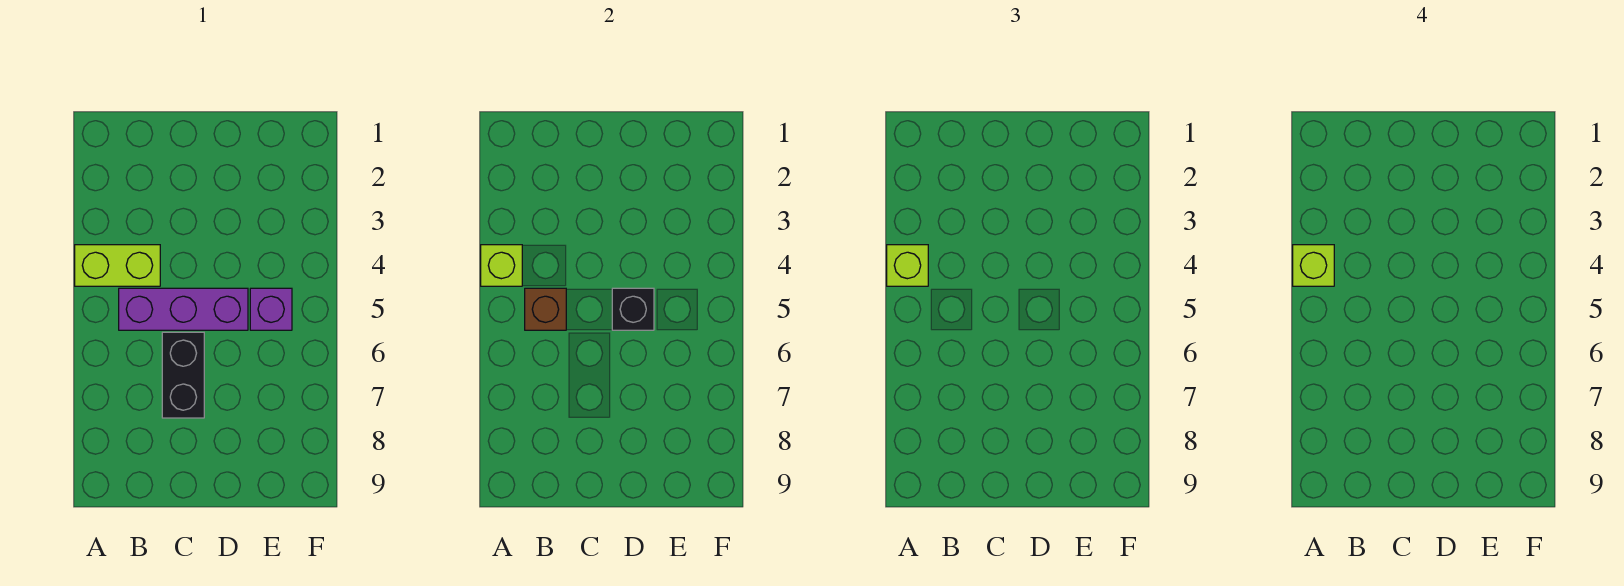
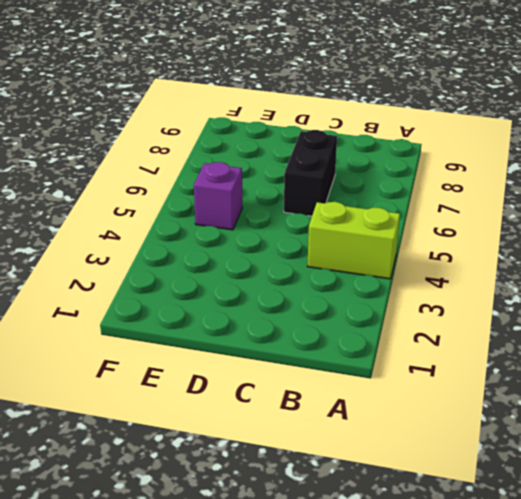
none -> purple brick B5:D5 level 1
none -> lime brick A4 level 2

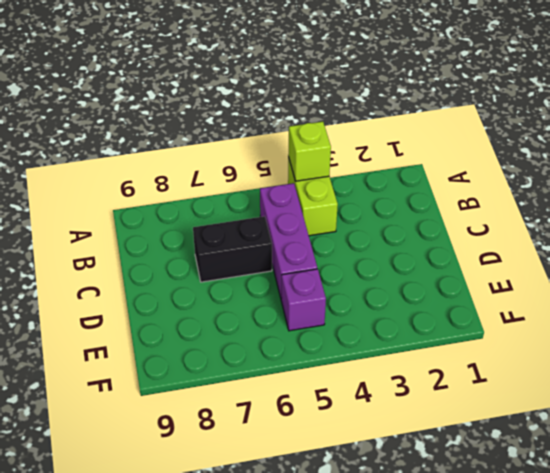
none -> brown brick B5 level 2
none -> black brick D5 level 2

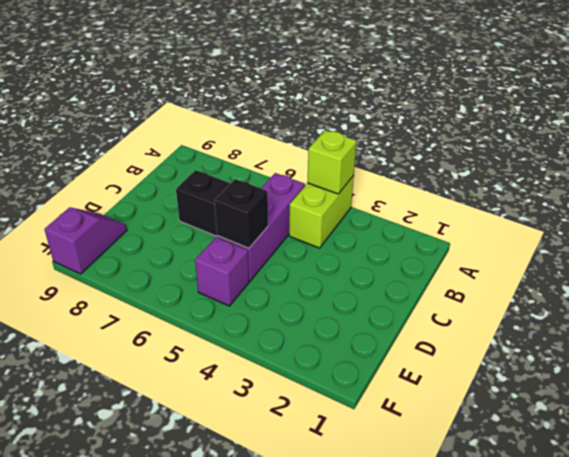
purple slope E9:F9 level 1 top F -> none
none -> brown brick B5 level 2
none -> lime brick A4 level 3

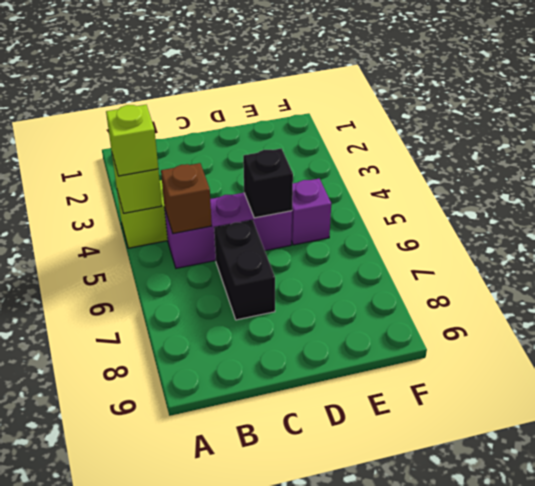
none -> lime brick A4 level 4

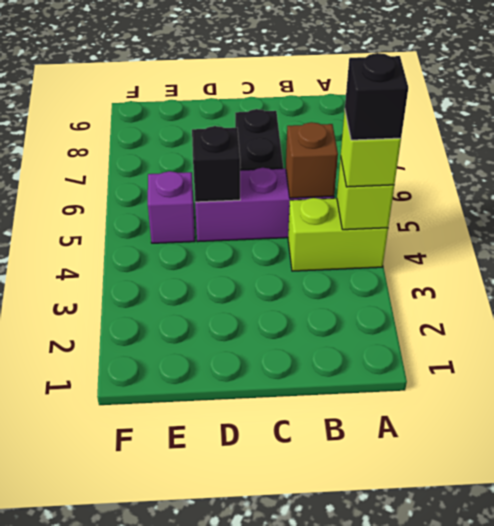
black brick A4 level 4 -> lime brick A4 level 4

